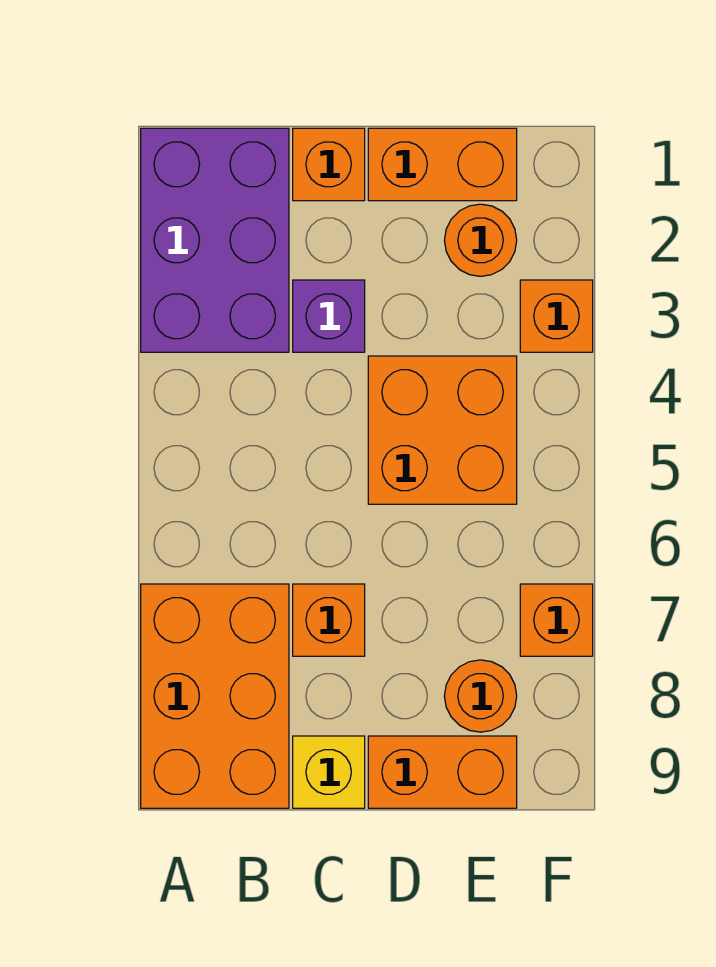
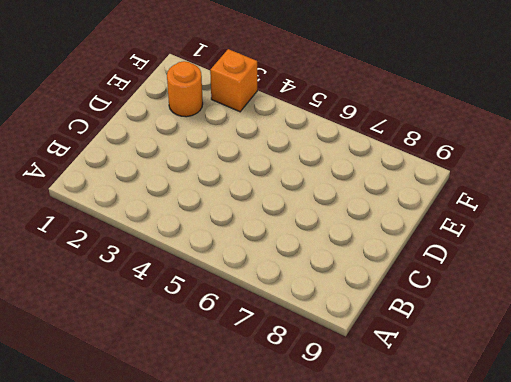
none -> purple brick A1:B3 level 1
none -> orange brick A7:B9 level 1
none -> orange brick C1 level 1

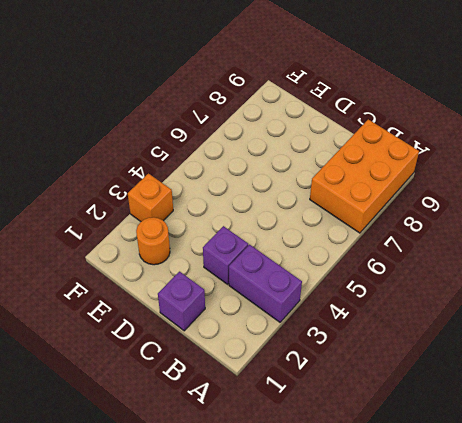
purple brick A3:B3 level 1 -> purple brick A1:B3 level 1
purple brick C1 level 1 -> orange brick C1 level 1
none -> orange brick C7 level 1
none -> yellow brick C9 level 1
none -> orange brick D1:E1 level 1

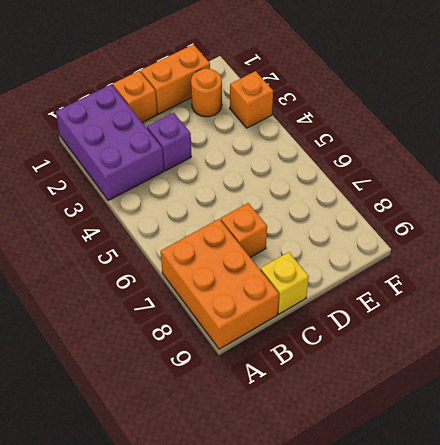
none -> orange brick D4:E5 level 1
none -> orange brick D9:E9 level 1
none -> orange round brick E8 level 1

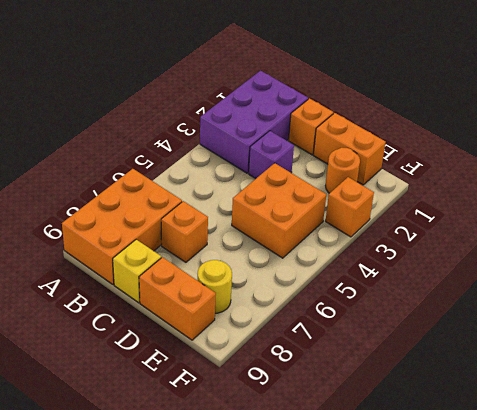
yellow round brick E8 level 1 -> orange round brick E8 level 1
none -> orange brick F7 level 1

